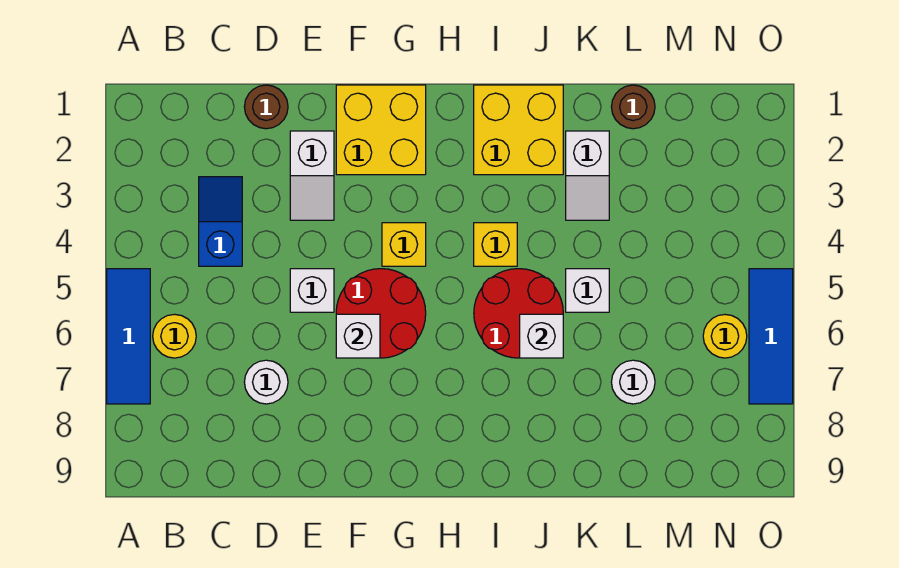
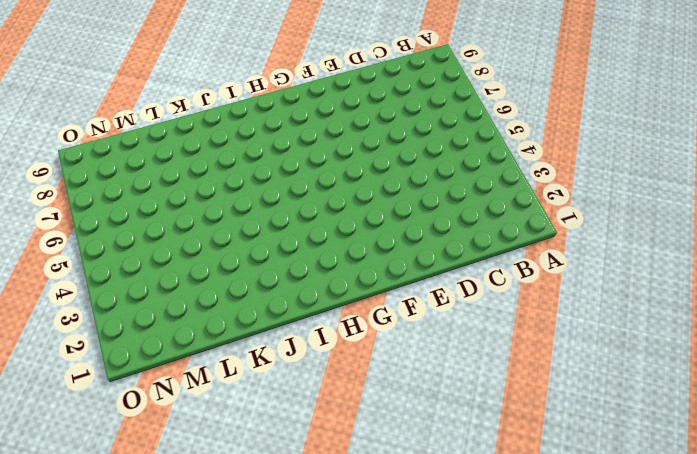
none -> blue tile A5:A7 level 1
none -> yellow round brick B6 level 1
none -> blue slope C3:C4 level 1 top 4

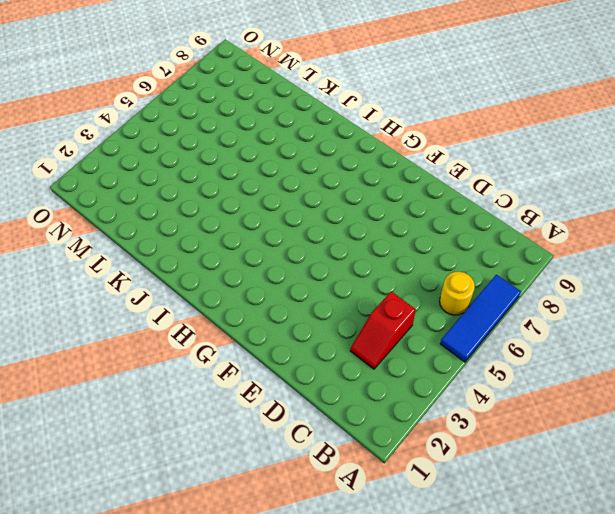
red slope C3:C4 level 1 top 4 -> blue slope C3:C4 level 1 top 4
none -> brown round brick D1 level 1
none -> white round brick D7 level 1
none -> white slope E2:E3 level 1 top 2

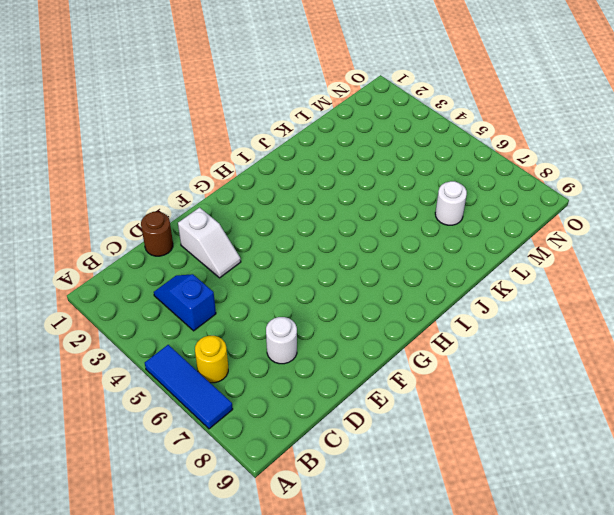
none -> white brick E5 level 1
none -> yellow brick F1:G2 level 1
none -> red round brick F5:G6 level 1

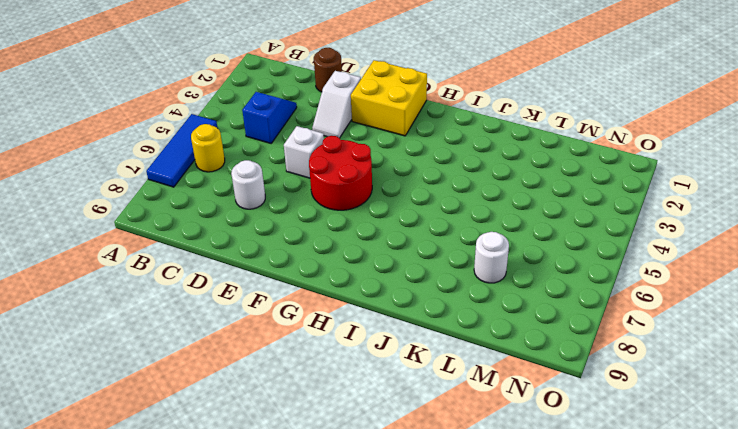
none -> yellow brick G4 level 1
none -> yellow brick I1:J2 level 1
none -> yellow brick I4 level 1

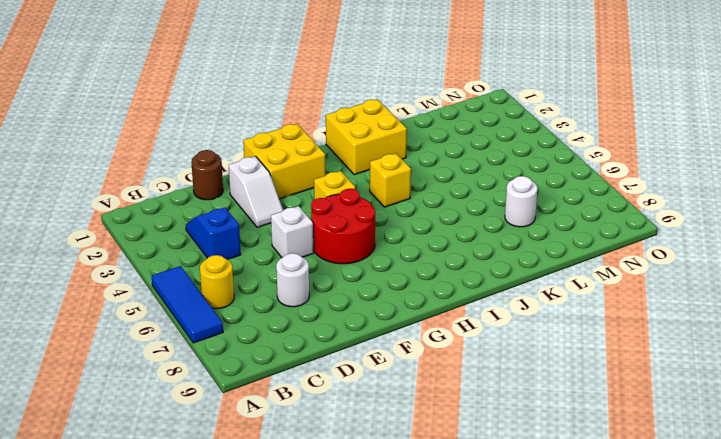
none -> red round brick I5:J6 level 1
none -> white slope K2:K3 level 1 top 2
none -> white brick K5 level 1

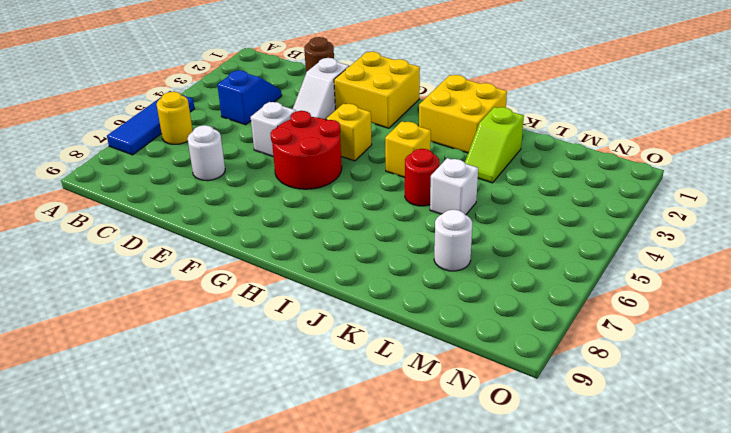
red round brick J5 level 1 -> red round brick I5:J6 level 1
lime slope K2:K3 level 1 top 2 -> white slope K2:K3 level 1 top 2
none -> brown round brick L1 level 1
none -> yellow round brick N6 level 1
none -> blue tile O5:O7 level 1

